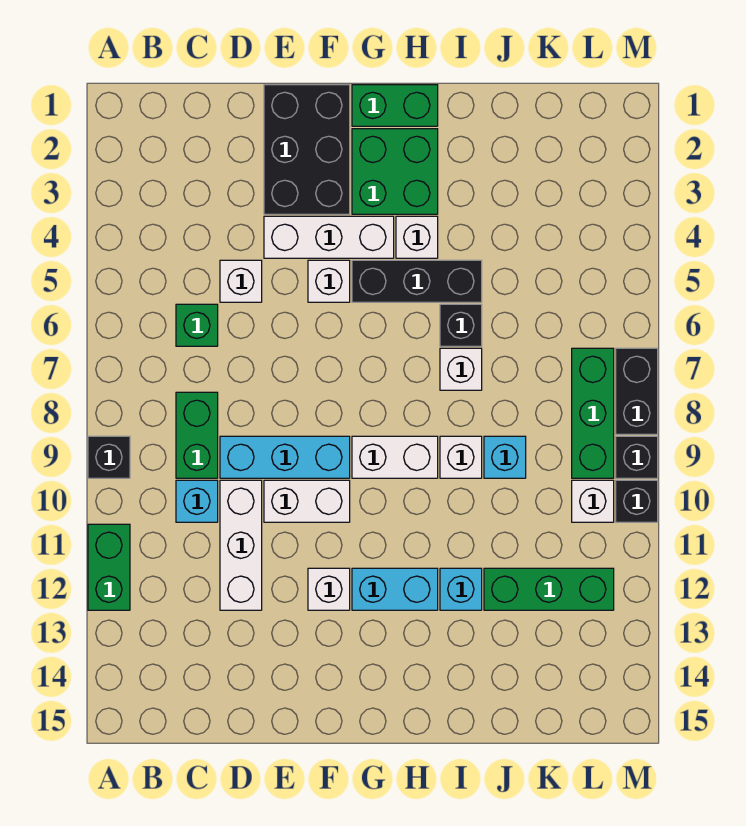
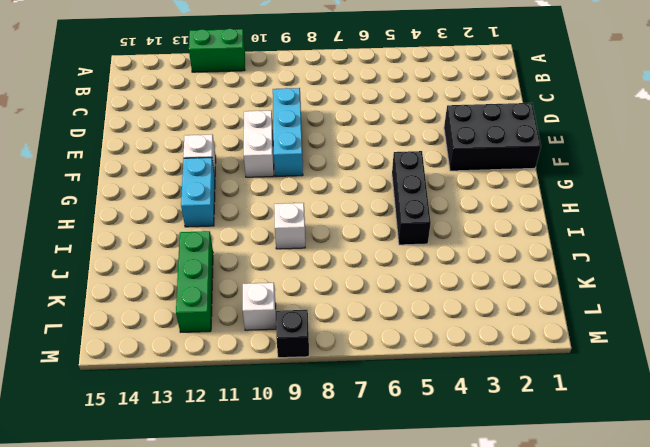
none -> black brick A9 level 1
none -> green brick C6 level 1
none -> green brick C8:C9 level 1
none -> cyan brick C10 level 1

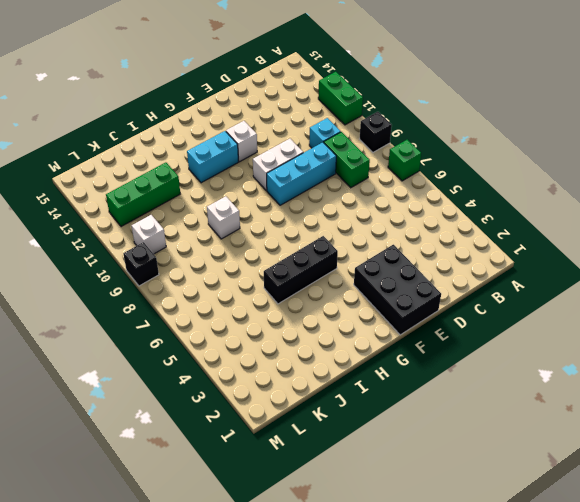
green brick A7 level 1 -> green brick C6 level 1
none -> white brick D5 level 1
none -> white brick D10:D12 level 1
none -> white brick E4:G4 level 1
none -> white brick F5 level 1

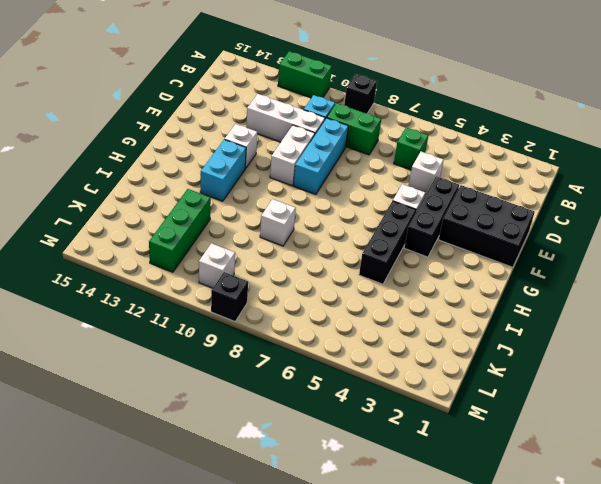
black brick E4:G4 level 1 -> white brick E4:G4 level 1
none -> green brick G1:H1 level 1
none -> green brick G2:H3 level 1
none -> white brick G9:H9 level 1
none -> white brick H4 level 1

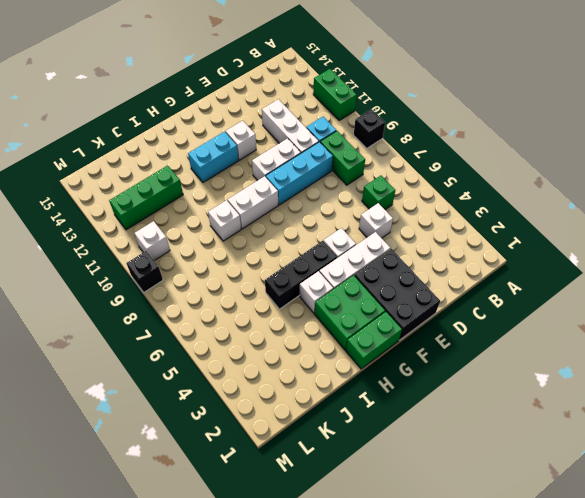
none -> black brick I6 level 1
none -> white brick I7 level 1
none -> cyan brick I12 level 1
none -> cyan brick J9 level 1

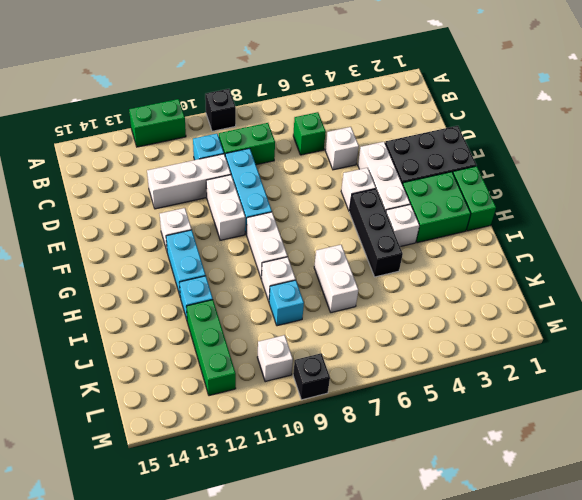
white brick I7:J7 level 1 -> white brick I7 level 1
none -> black brick I6 level 1
none -> green brick L7:L9 level 1
none -> black brick M7:M8 level 1
none -> black brick M10 level 1

